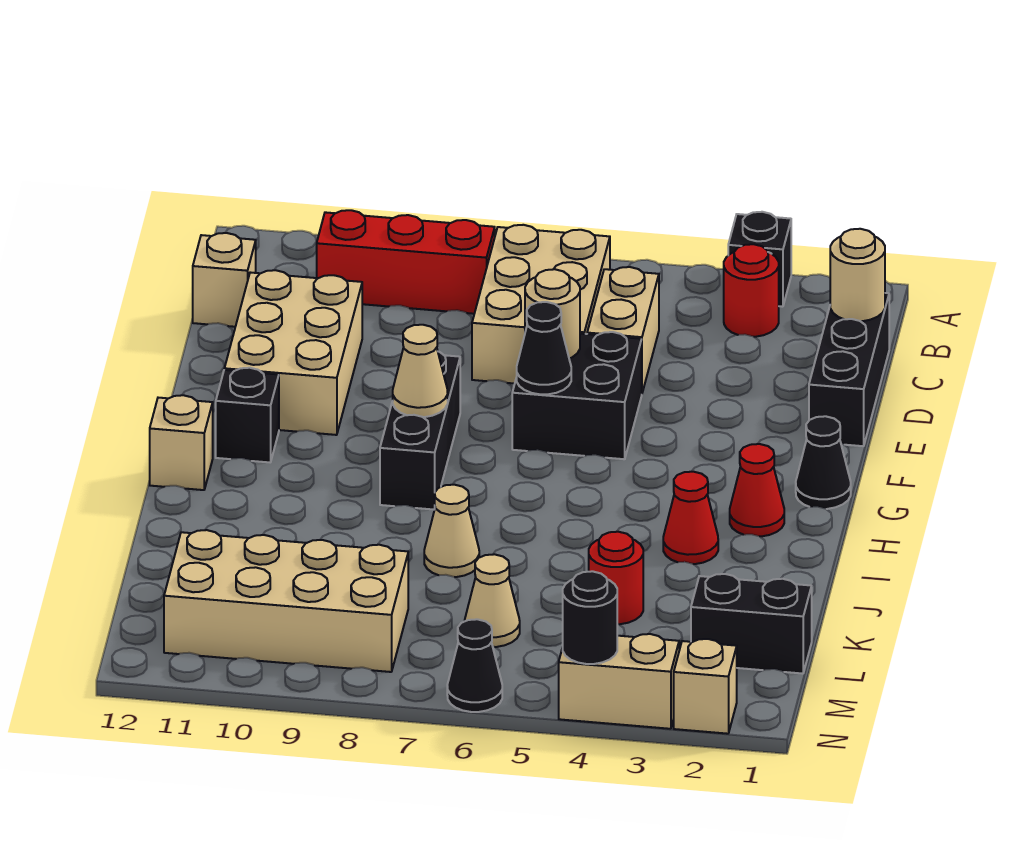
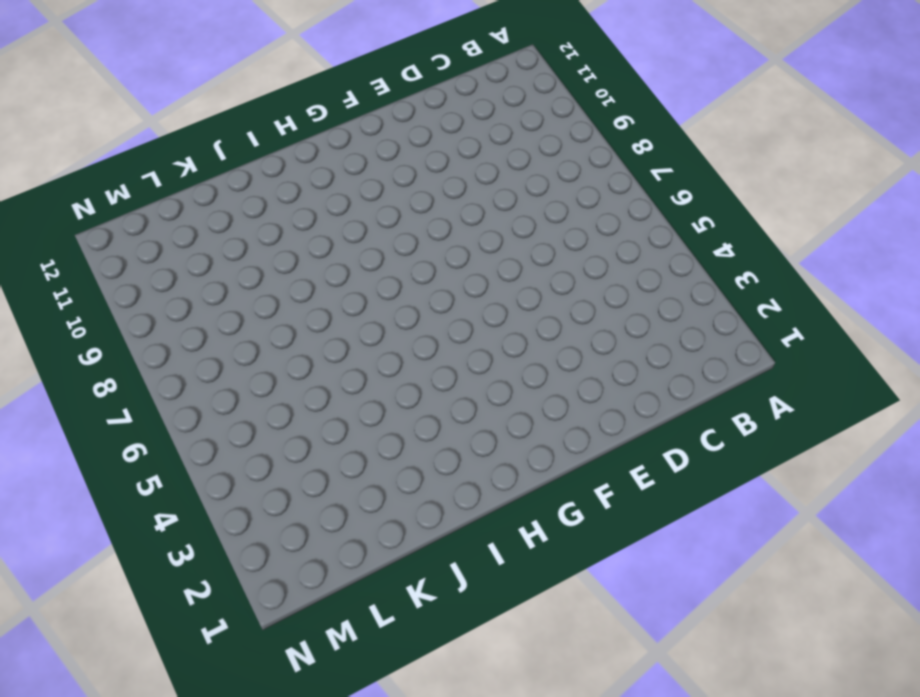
none -> black brick A3 level 1
none -> red round brick B3 level 1
none -> tan brick B6:D7 level 1

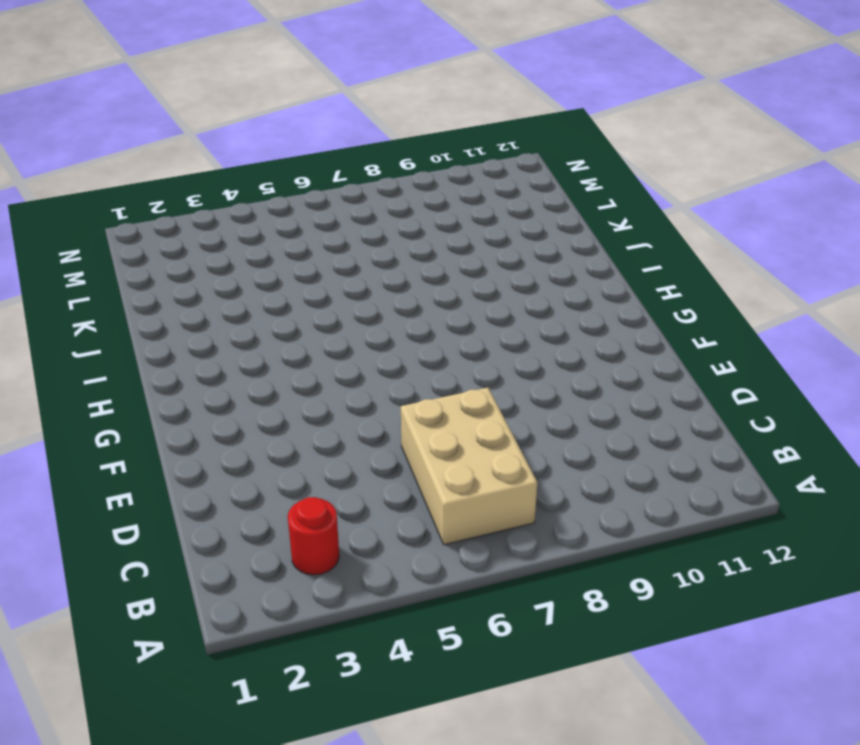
none -> black brick A3 level 1
none -> red brick B8:B10 level 1
none -> black brick C1:E1 level 1

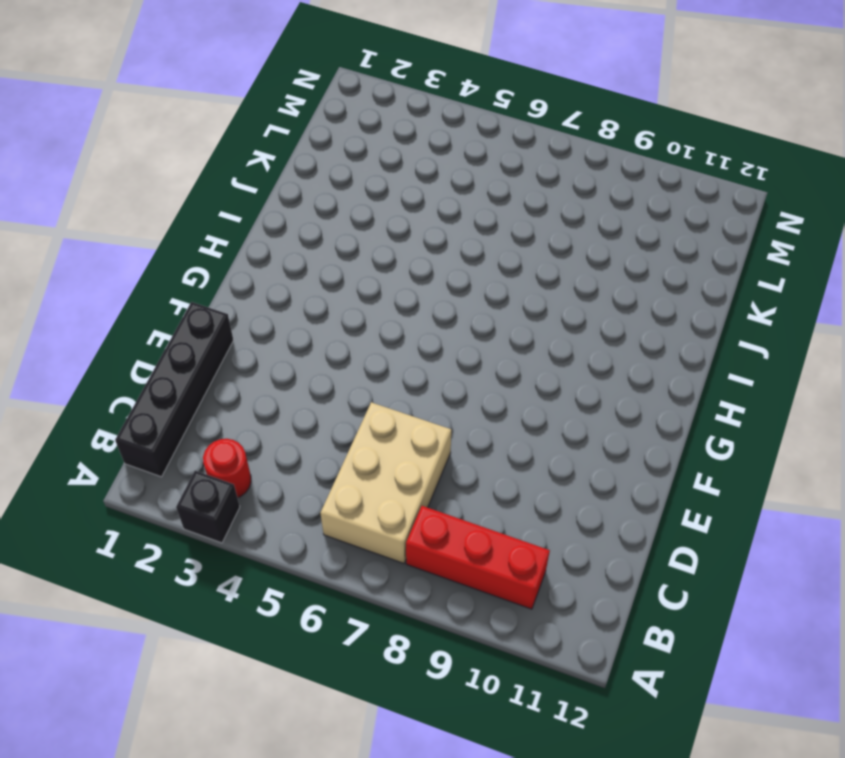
black brick B1:E1 level 1 -> black brick C1:E1 level 1
none -> tan brick C5:D5 level 1
none -> tan brick C12 level 1
none -> tan brick D10:F11 level 1

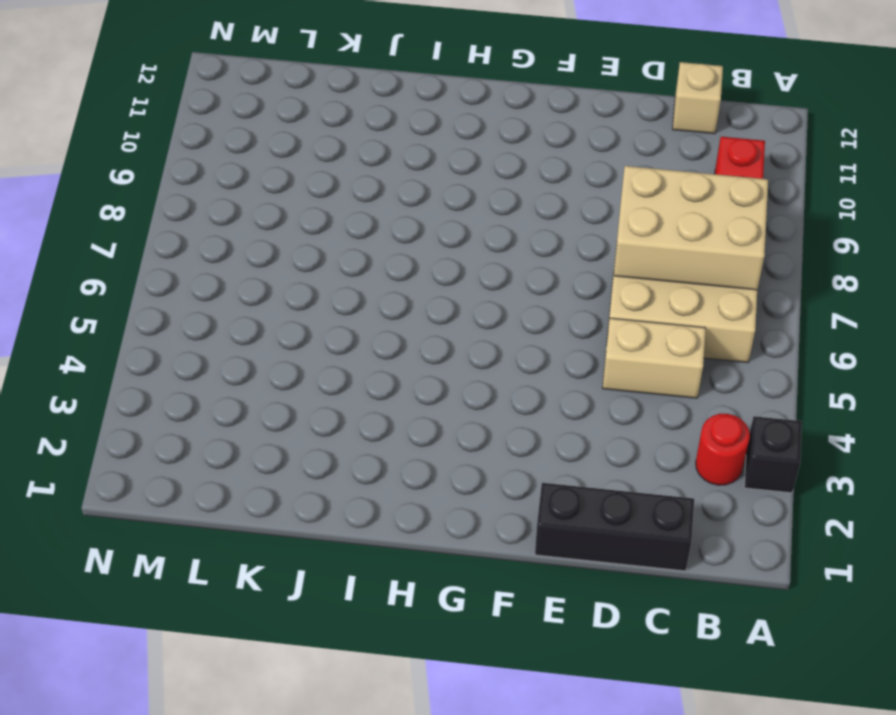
tan brick B7:D8 level 2 -> tan brick D10:F11 level 1
none -> black brick E5:F6 level 1
none -> black brick F8:H8 level 1
none -> black cone G1 level 1

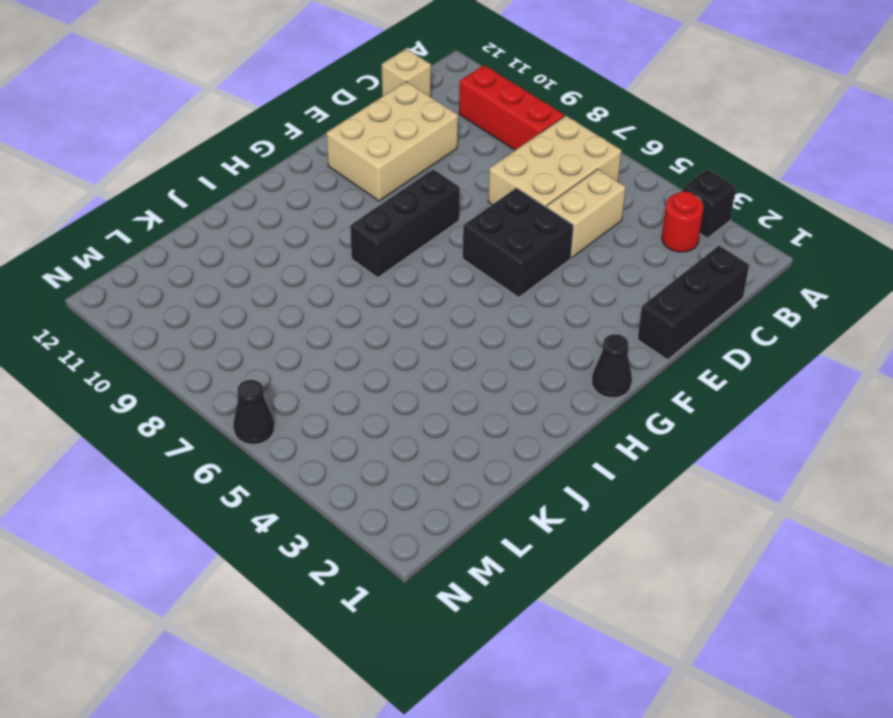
none -> black brick G11 level 1
none -> red cone H2 level 1
none -> tan brick H12 level 1

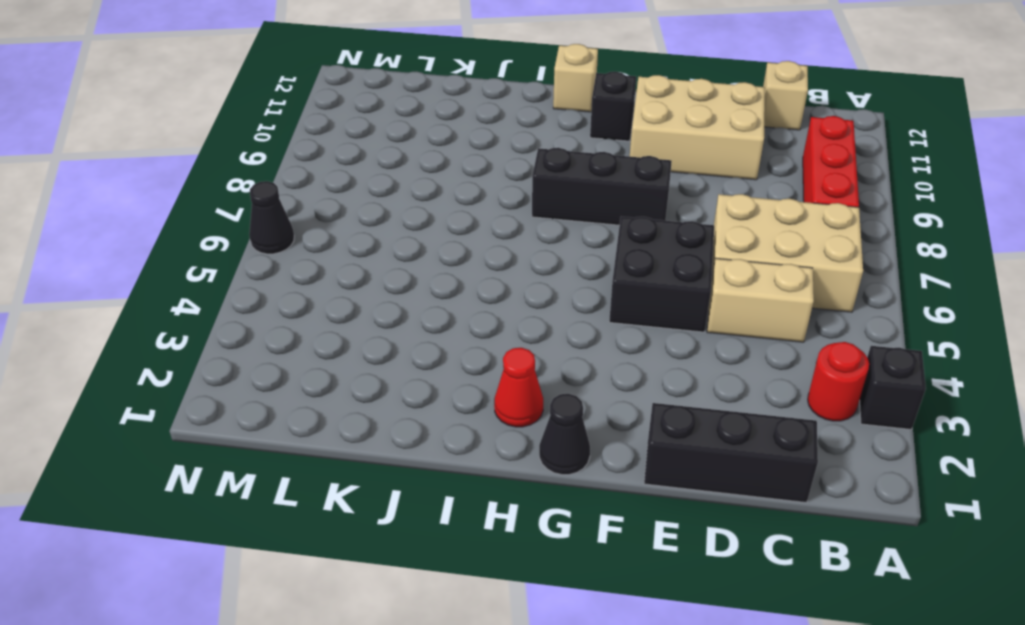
none -> red cone I3 level 1
none -> tan cone J7 level 1
none -> red round brick K4 level 1

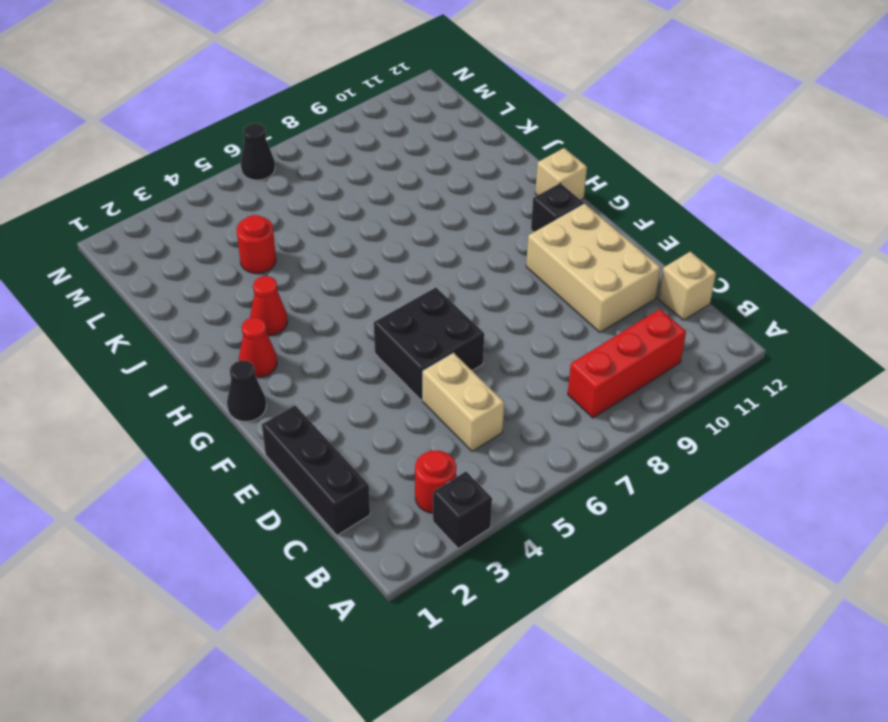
none -> tan brick B6:D7 level 1
none -> black brick F8:H8 level 1
none -> tan cone J7 level 1

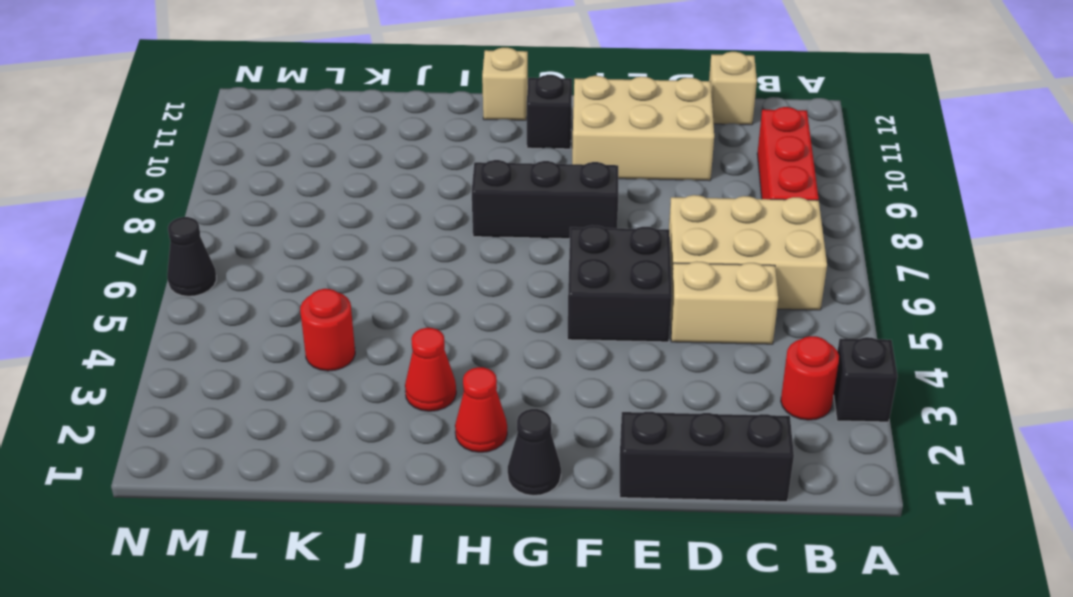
none -> tan cone J7 level 1
none -> black brick L1:L2 level 1
none -> tan cone L6 level 1

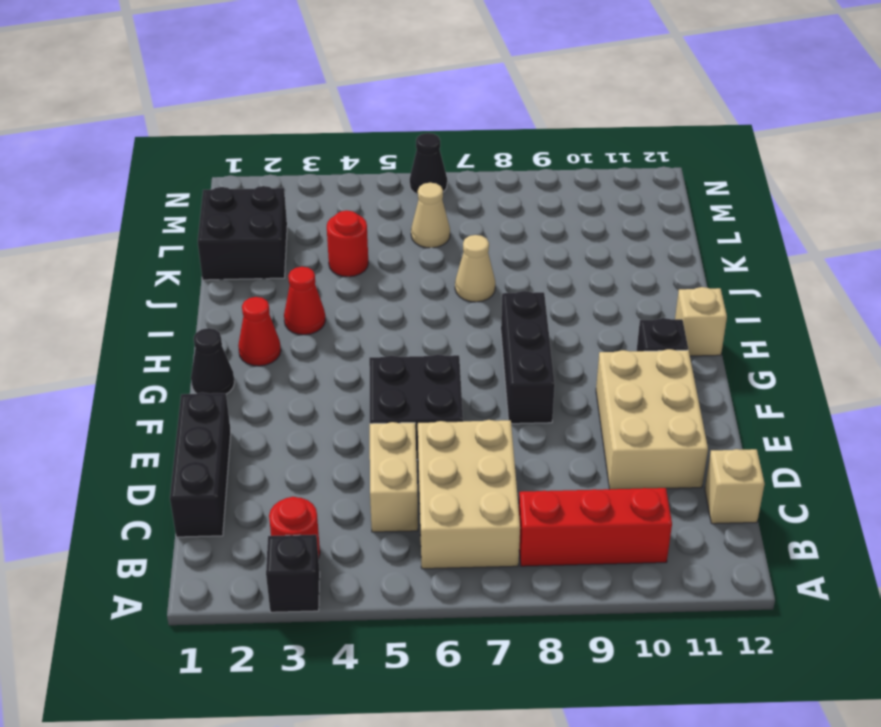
black brick K1:L2 level 1 -> black brick L1:L2 level 1
none -> tan brick L8:M11 level 1
none -> tan brick N2 level 1
none -> tan brick N3:N4 level 1

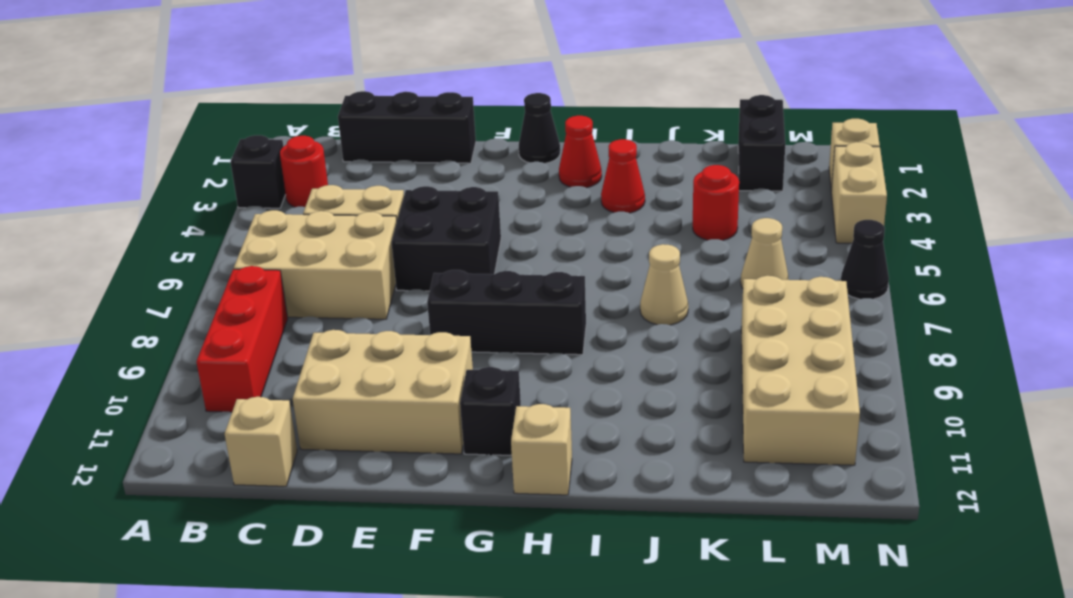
none -> tan round brick C1 level 2
none -> tan round brick E6 level 2
none -> black cone F6 level 2

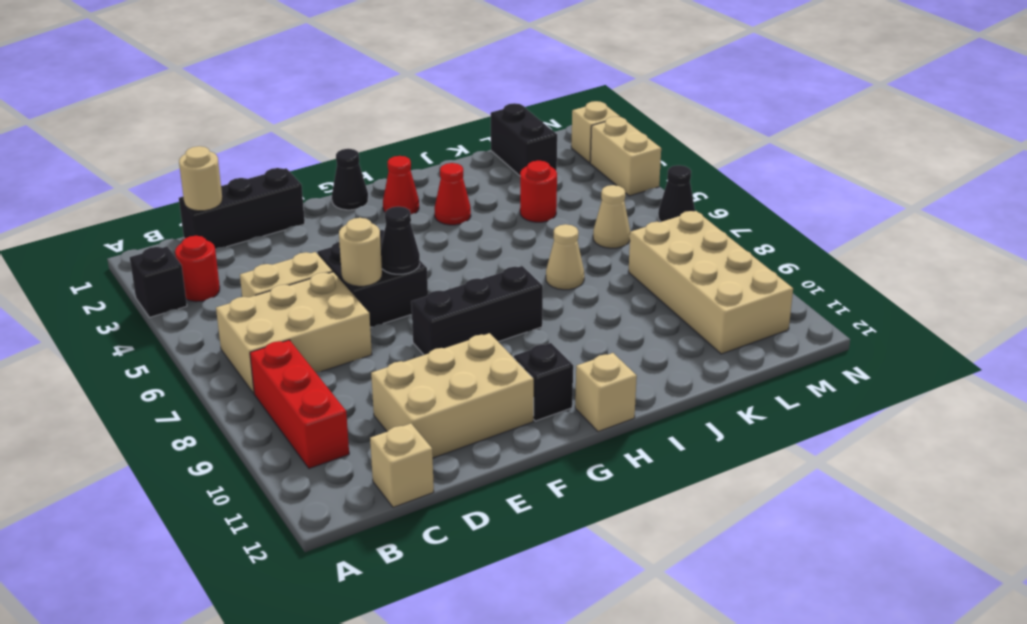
none -> tan cone G8 level 2
none -> black round brick N4 level 2

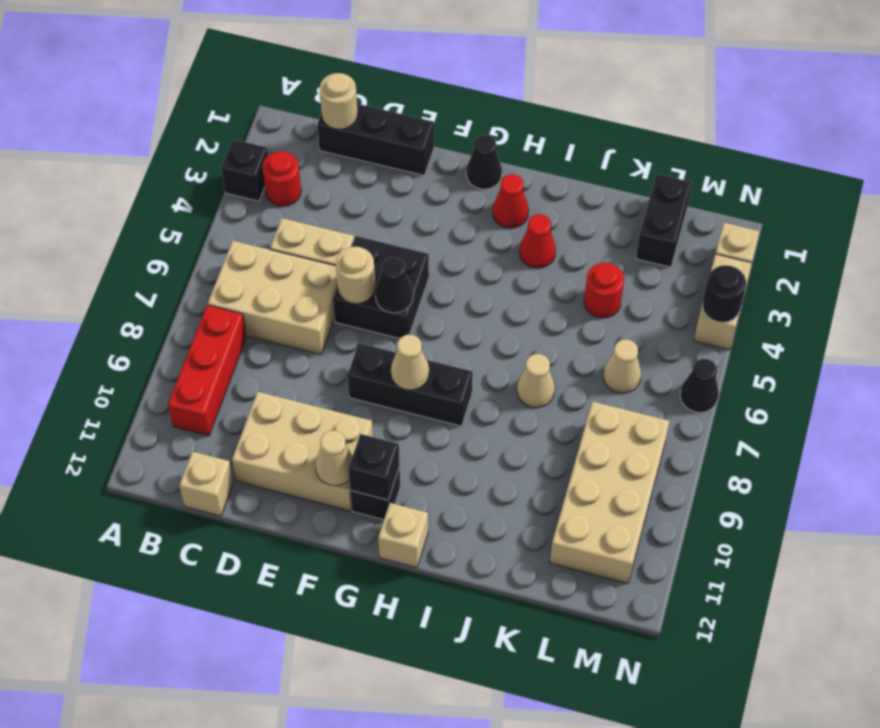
tan cone F11 level 2 -> none
black brick G11 level 2 -> none

